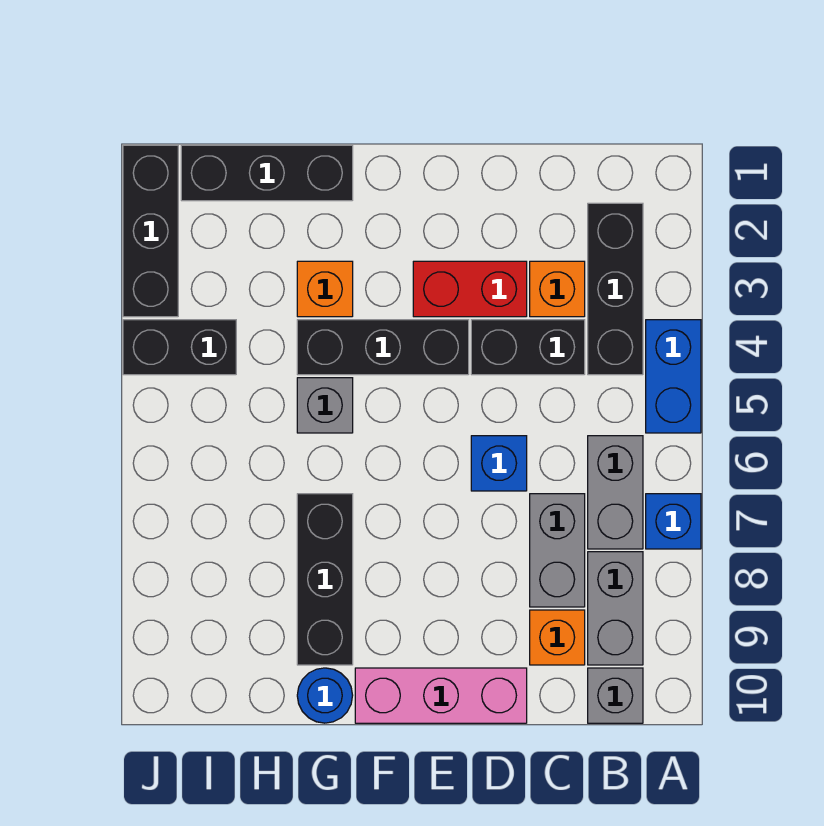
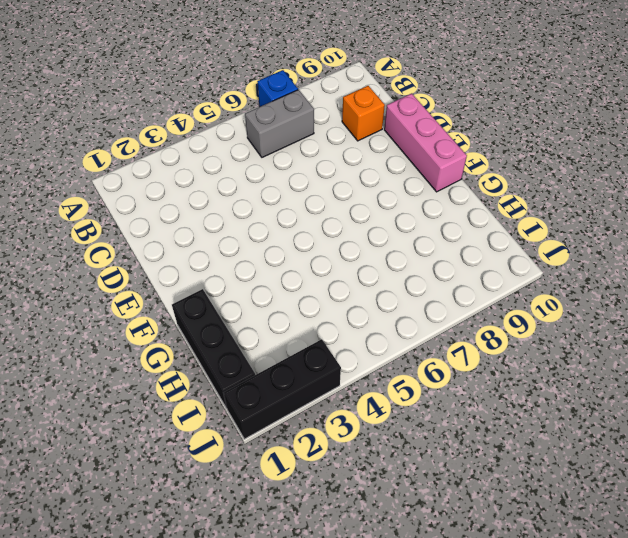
none -> blue brick A4:A5 level 1
none -> black brick B2:B4 level 1
none -> grey brick B8:B9 level 1

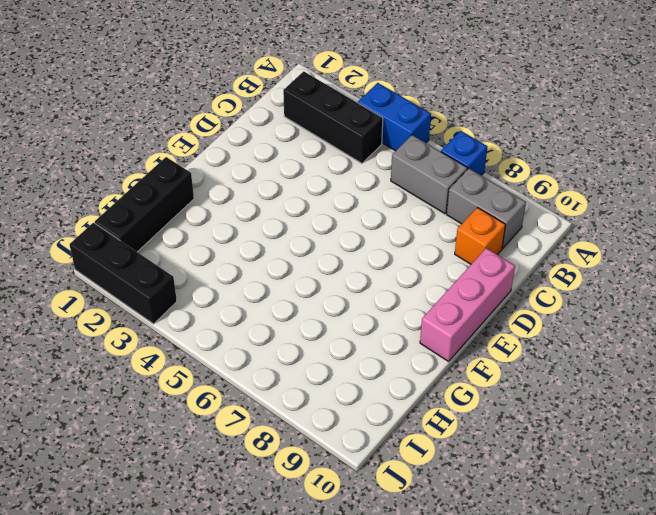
none -> grey brick B10 level 1
none -> orange brick C3 level 1
none -> black brick C4:D4 level 1

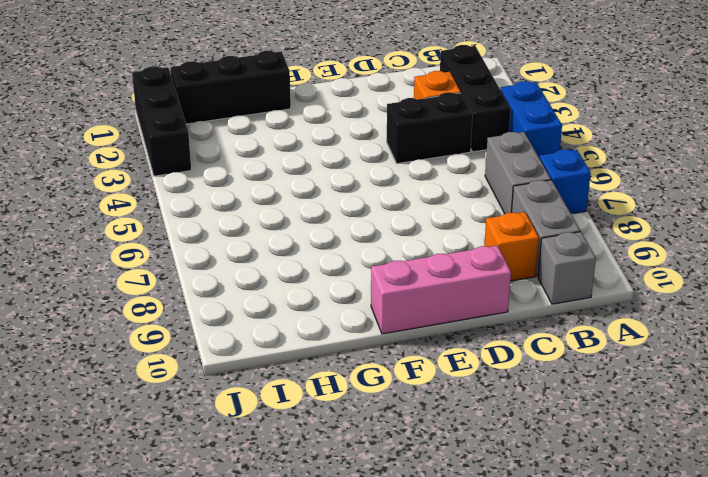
none -> grey brick C7:C8 level 1
none -> red brick D3:E3 level 1
none -> blue brick D6 level 1

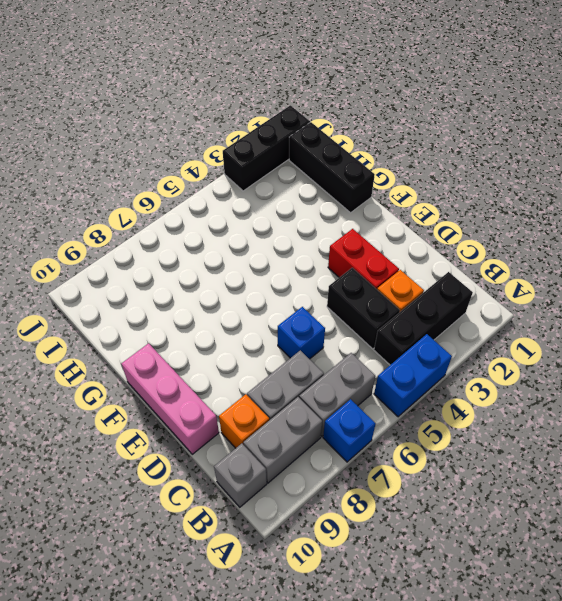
none -> black brick E4:G4 level 1
none -> orange brick G3 level 1
none -> grey brick G5 level 1

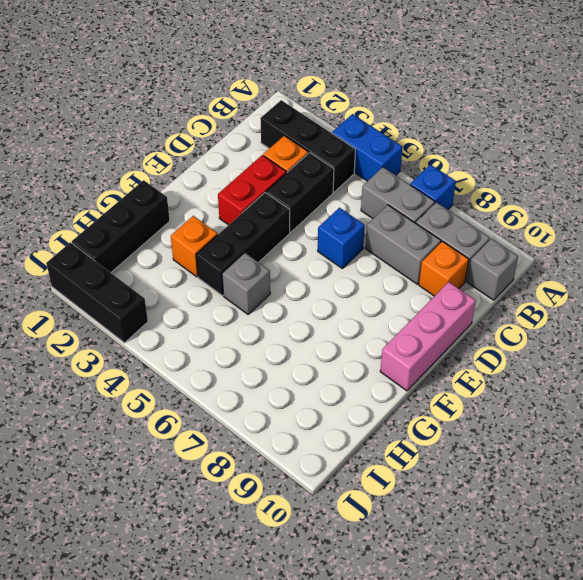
none -> black brick G7:G9 level 1
none -> blue round brick G10 level 1
none -> black brick I4:J4 level 1

